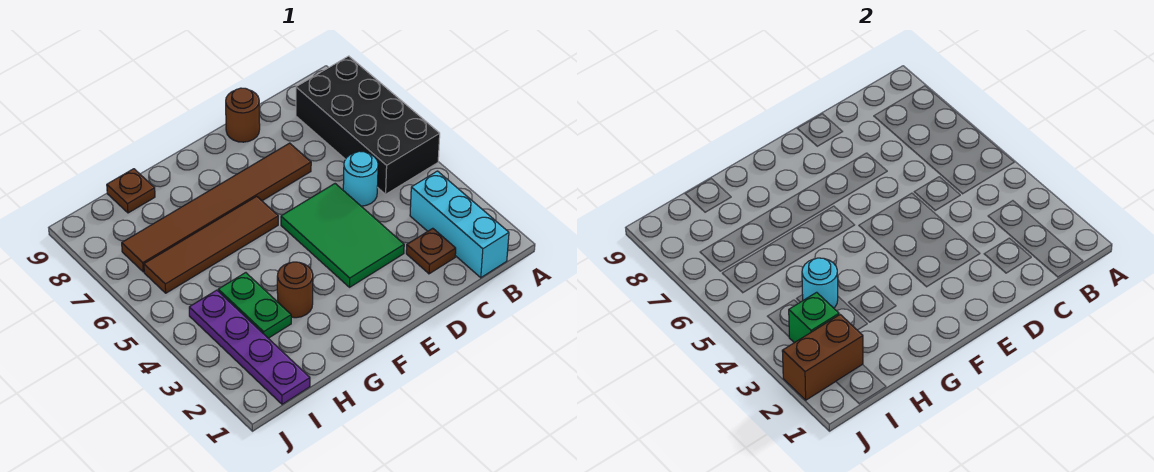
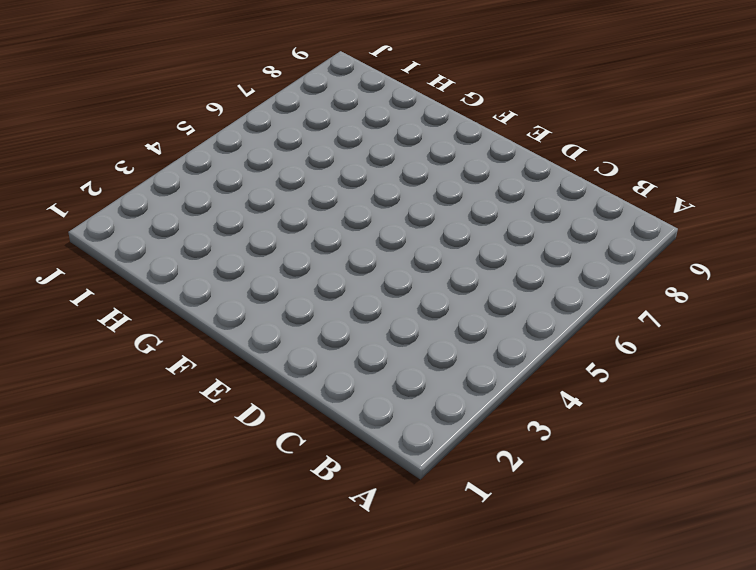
none -> black brick A5:B8 level 1
none -> cyan brick B1:B3 level 1
none -> brown plate C2 level 1

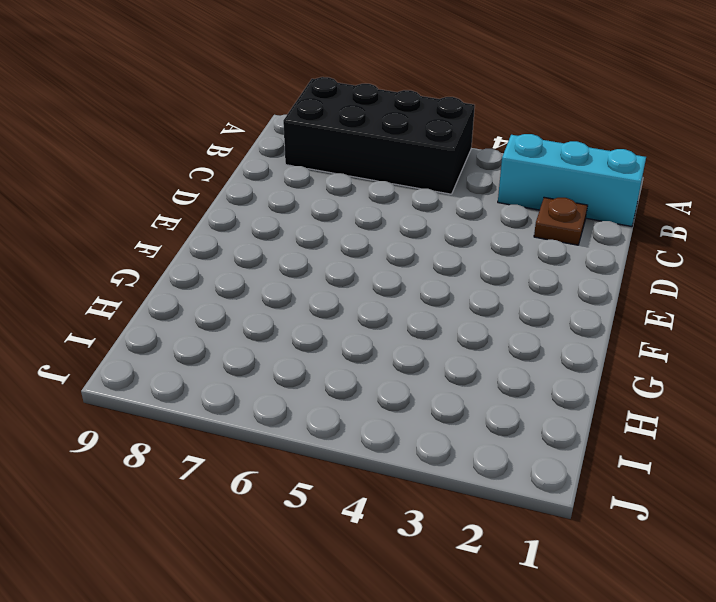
none -> cyan round brick C5 level 1
none -> green tile D3:E5 level 1
none -> brown tile D7:I7 level 1

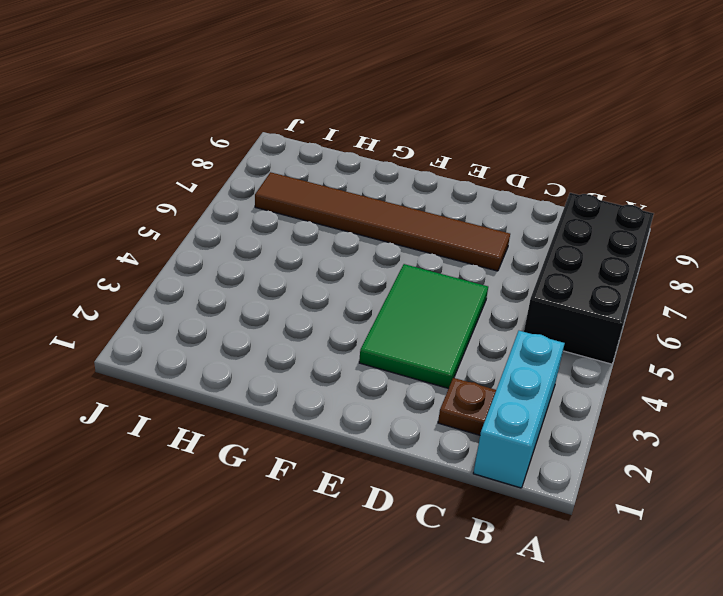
none -> cyan round brick C5 level 1
none -> brown round brick D9 level 1
none -> brown tile F6:I6 level 1

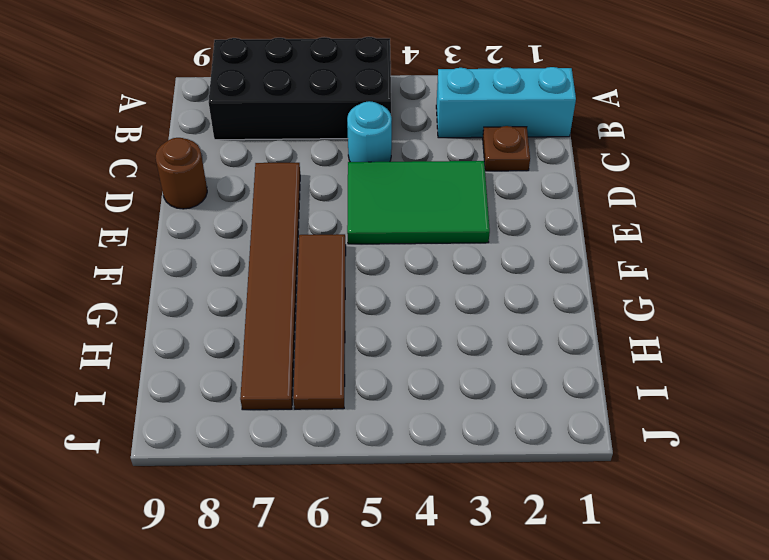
none -> brown round brick G3 level 1
none -> green plate H3:H4 level 1
none -> brown plate H9 level 1

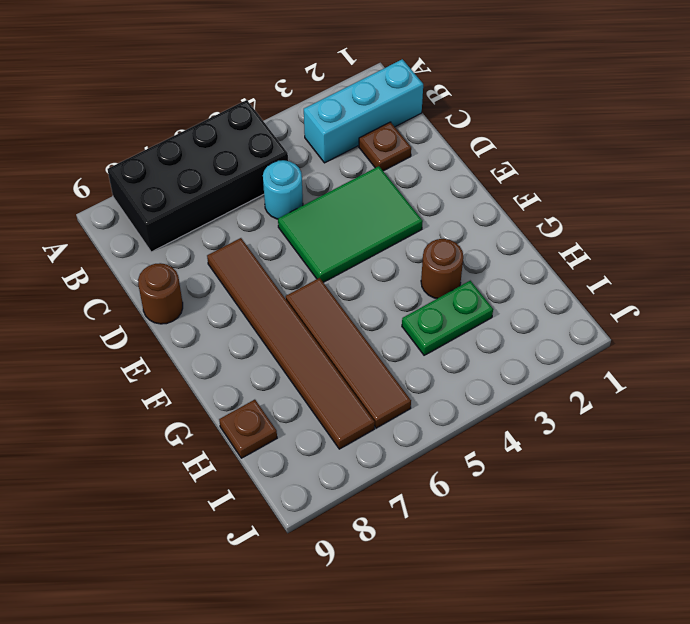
none -> purple plate I1:I4 level 1
none -> cyan round brick H4 level 2
none -> brown brick I2:J2 level 2

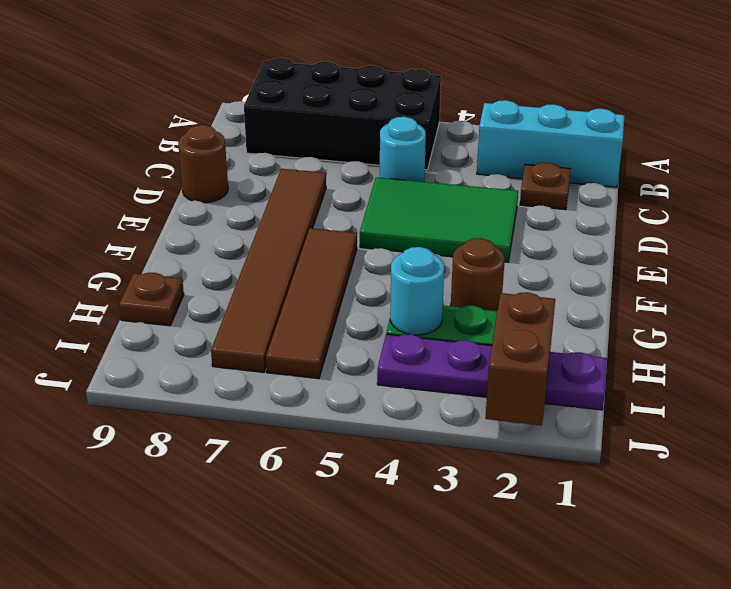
none -> green brick I3 level 2

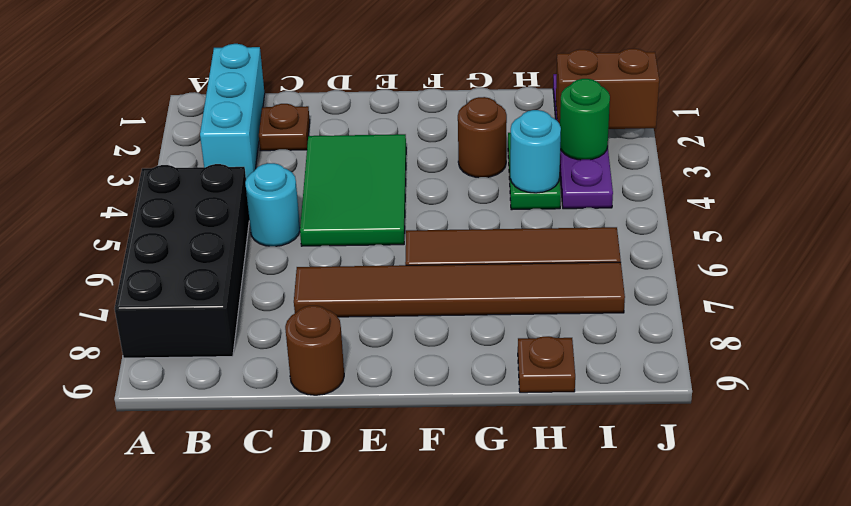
green round brick I3 level 2 -> green brick I3 level 2

